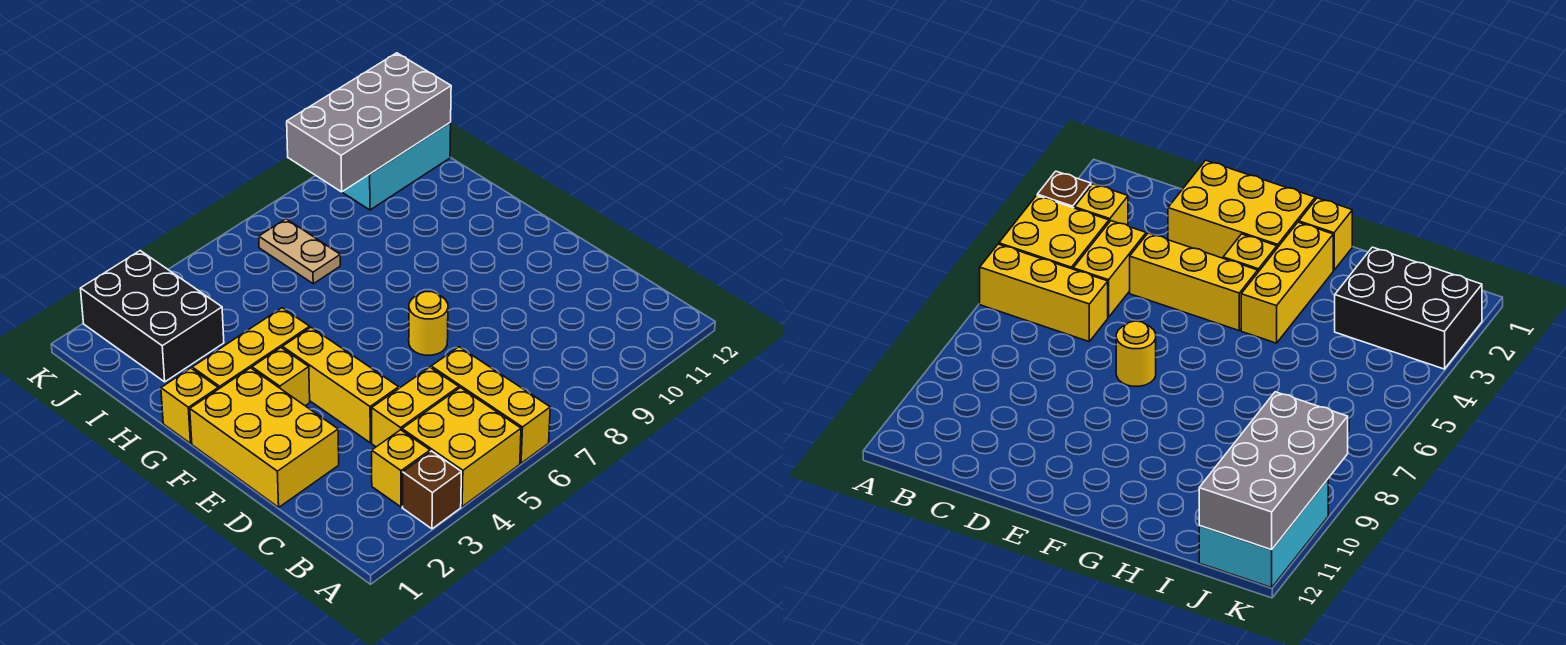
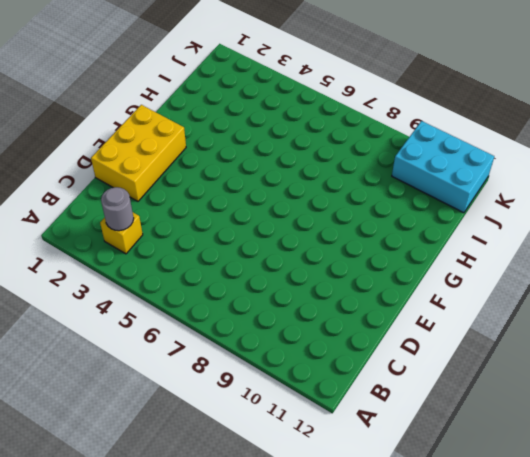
grey round brick B3 level 2 -> none
none -> brown brick A3 level 1
none -> yellow brick A4:B5 level 1
none -> yellow brick A6:C6 level 1

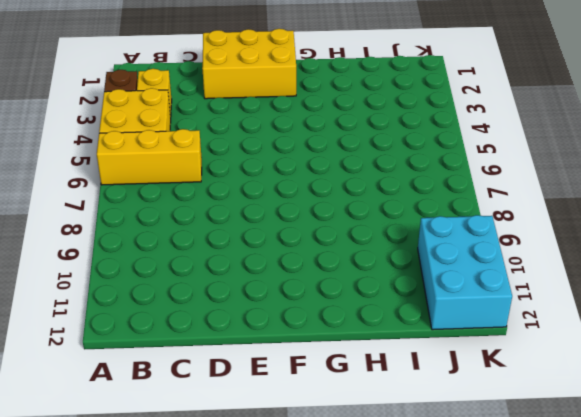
none -> yellow brick C4:C5 level 1
none -> yellow brick D4:F4 level 1
none -> yellow round brick E7 level 1

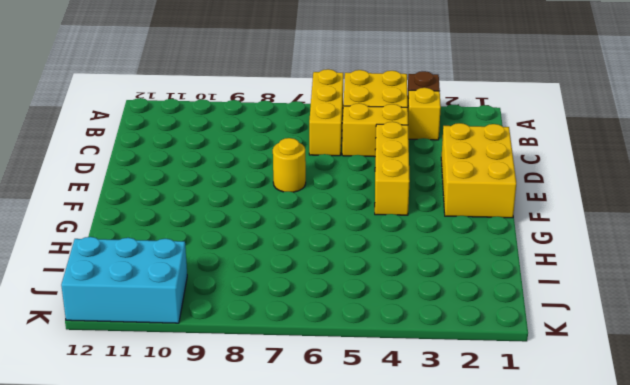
none -> yellow brick F3 level 1
none -> yellow brick G1 level 1
none -> yellow brick G2:G4 level 1

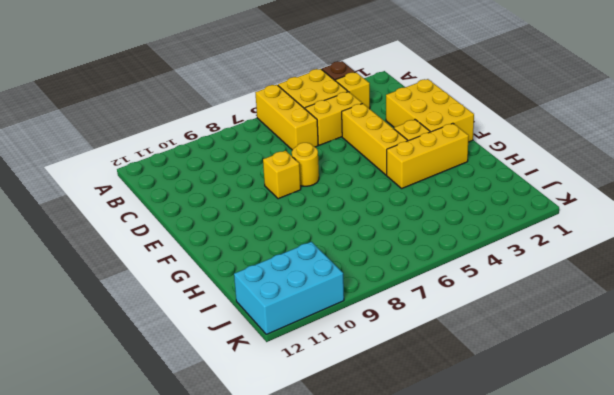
yellow brick E8 level 1 -> yellow brick G1 level 1
none -> black brick I2:K3 level 1
none -> tan plate I7:J7 level 1
none -> grey brick J9:K12 level 2

